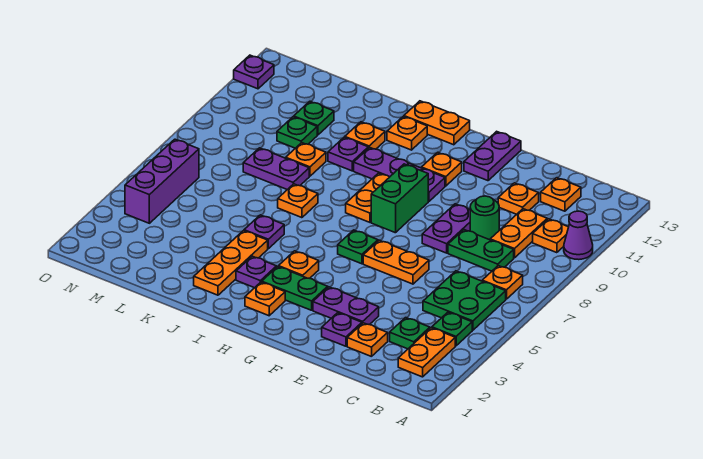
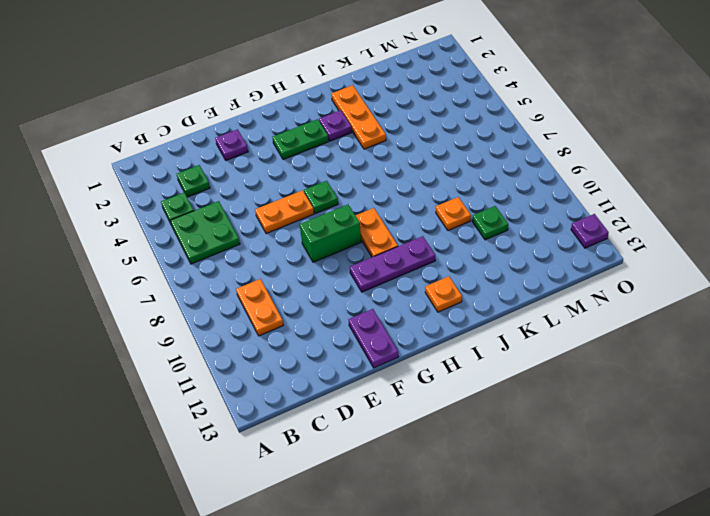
green brick F8:G8 level 1 -> green brick G8:G9 level 1
none -> purple cone A10 level 1
none -> orange plate B2:B3 level 1
none -> orange plate B7 level 1
none -> orange plate B10 level 1

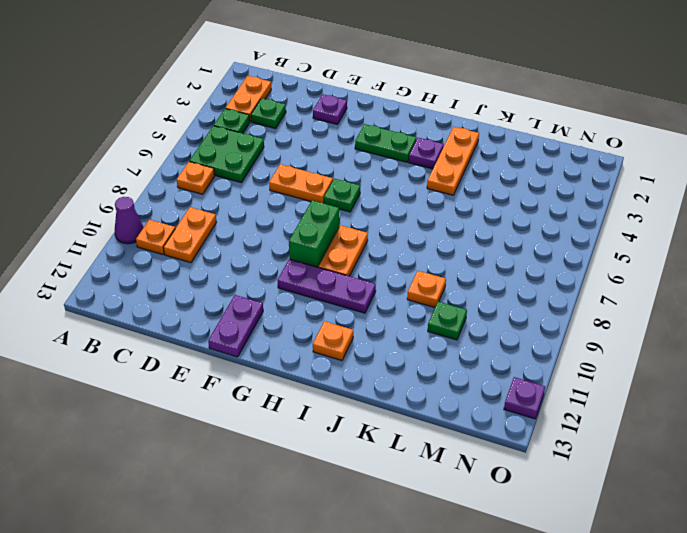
none -> green plate C8:D8 level 1
none -> orange plate C12 level 1
none -> orange plate D2 level 1
none -> green round brick D9 level 1

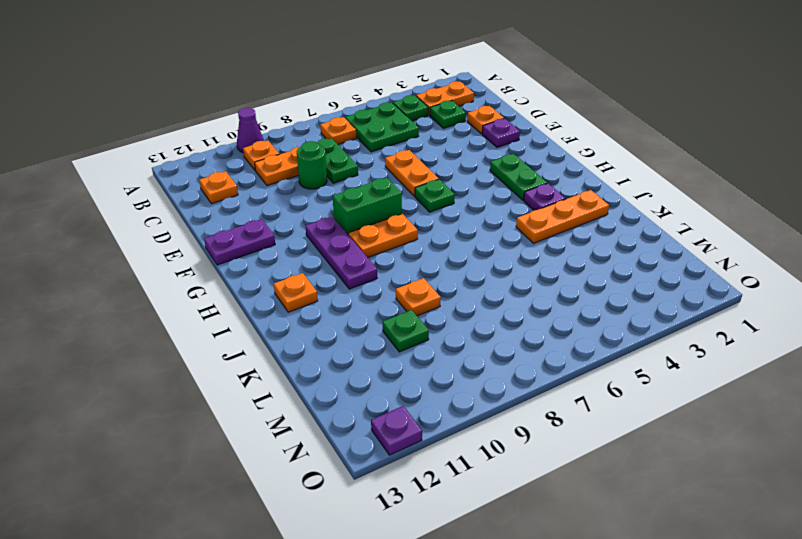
none -> orange plate D11 level 1
none -> purple plate E3:F3 level 1
none -> purple plate E8:E9 level 1
none -> orange plate G11 level 1

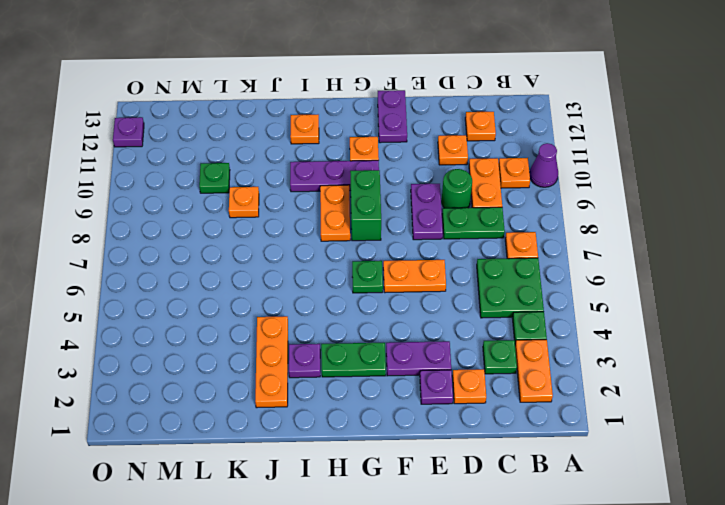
none -> orange plate H2 level 1
none -> orange plate H4 level 1
none -> orange plate H13:I13 level 1
none -> purple plate J5 level 1

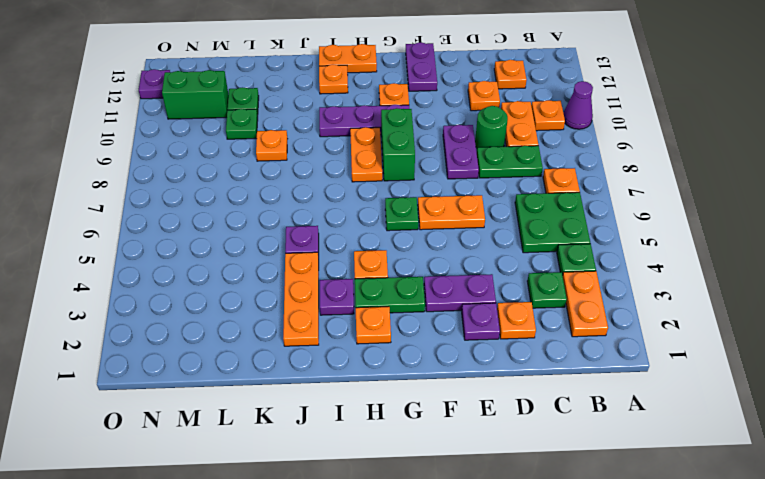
green brick M11:N11 level 1 -> none
none -> orange plate J7 level 1
none -> purple plate J10 level 1
none -> orange plate J11 level 1
none -> purple plate K8:L8 level 1

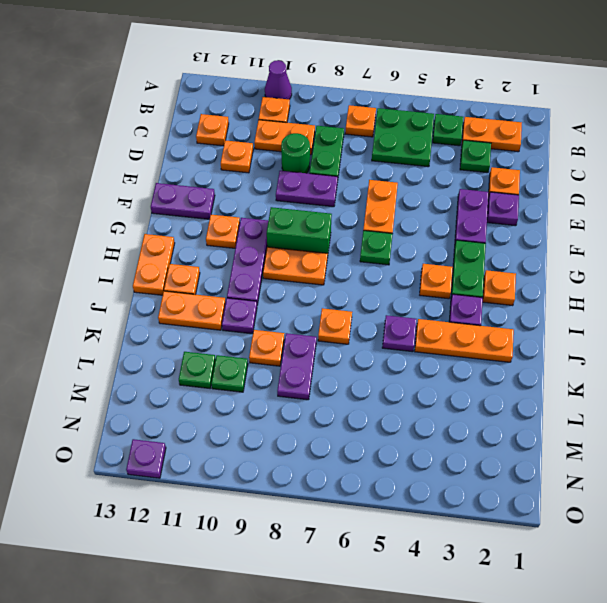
orange plate J11:J12 level 1 -> orange plate J11 level 1
none -> purple brick N4:N6 level 1

